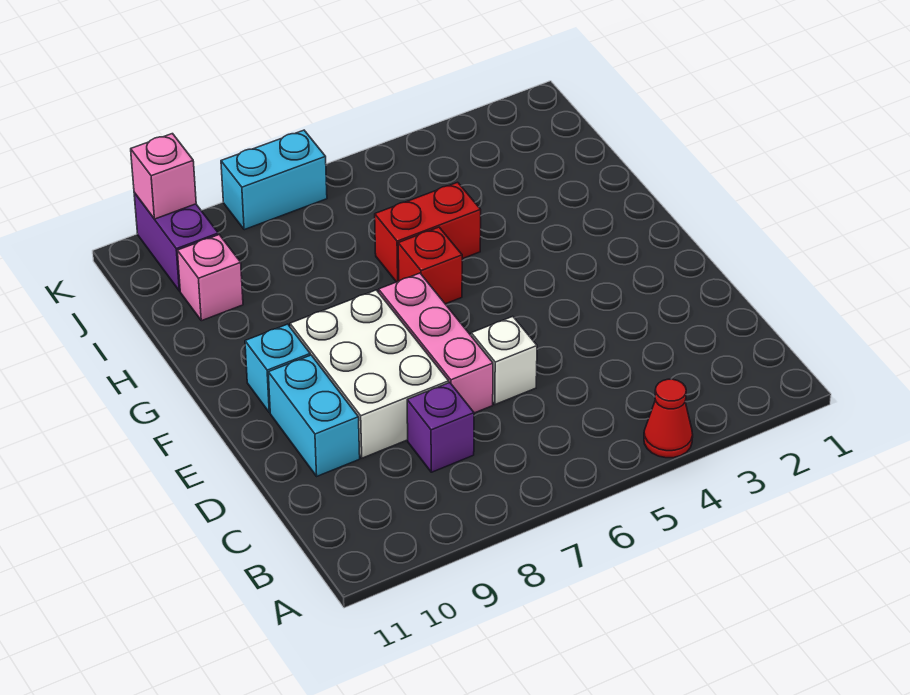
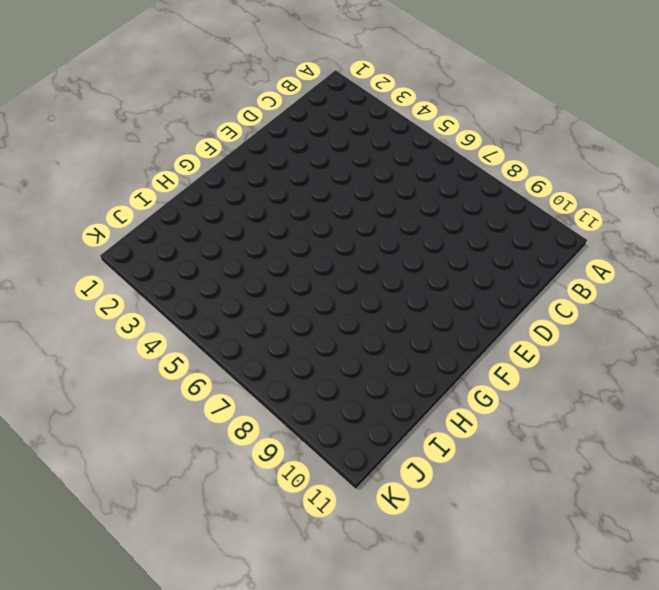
none -> red cone A4 level 1
none -> purple brick C8 level 1
none -> white brick D6 level 1

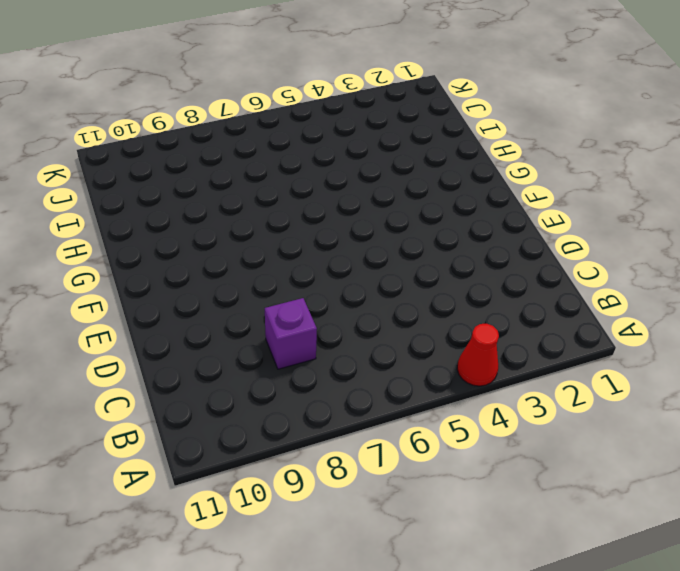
none -> white brick D6 level 1
none -> pink brick D7:F7 level 1
none -> white brick D8:F9 level 1

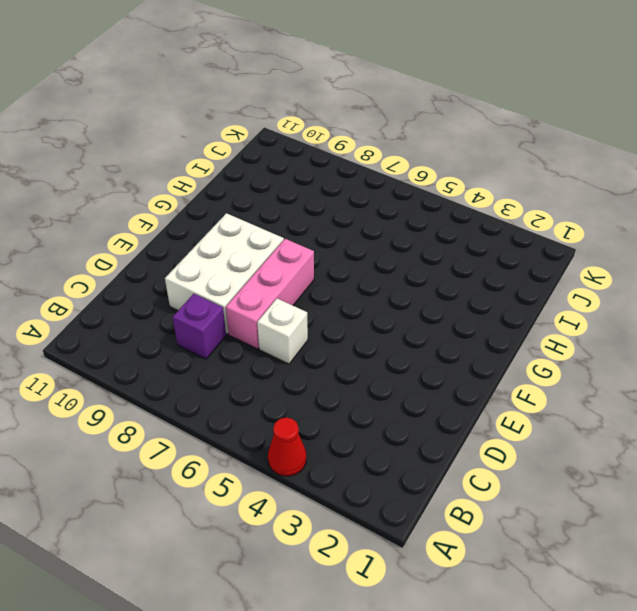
none -> cyan brick D10:E10 level 1
none -> cyan brick F10 level 1
none -> red brick G6 level 1

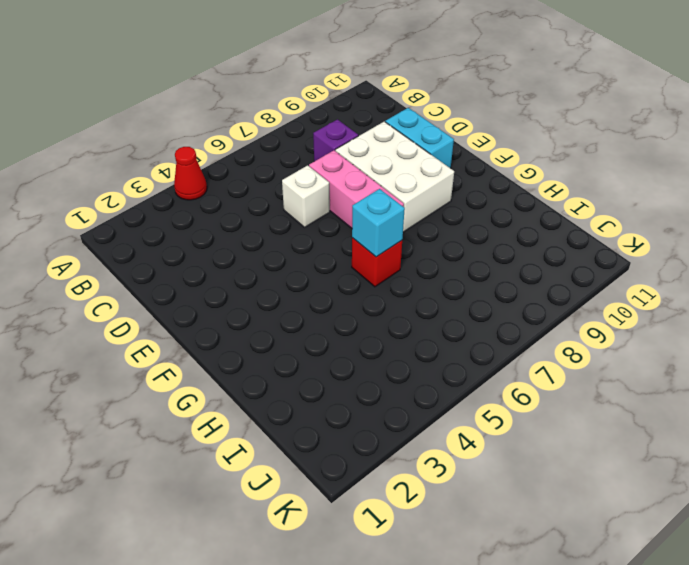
cyan brick G6 level 2 -> cyan brick F10 level 1
none -> red brick H5:H6 level 1
none -> pink brick I10 level 1
none -> purple brick J10:K10 level 1

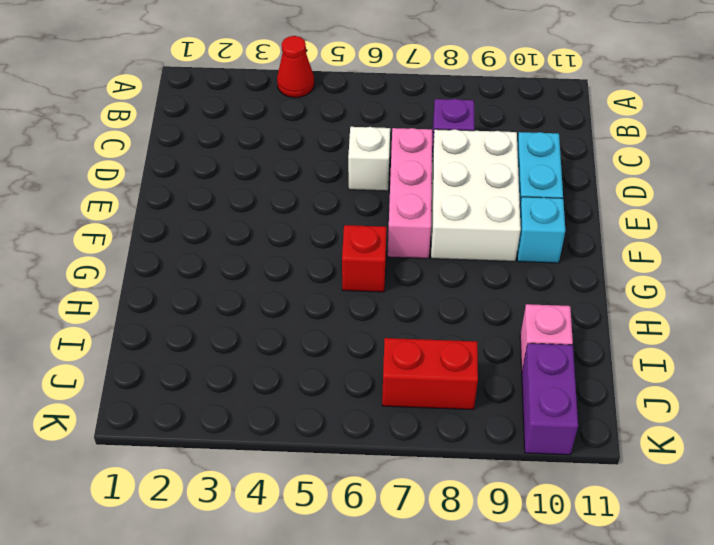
red brick J7:J8 level 1 -> red brick H5:H6 level 1
none -> cyan brick K7:K8 level 1
none -> pink brick K10 level 2

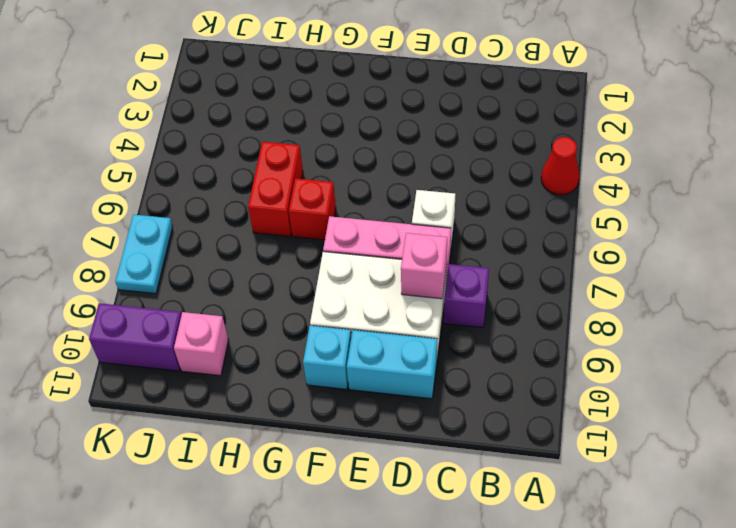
pink brick D8 level 2 -> pink brick K10 level 2
cyan plate K7:K8 level 1 -> cyan brick K7:K8 level 1

